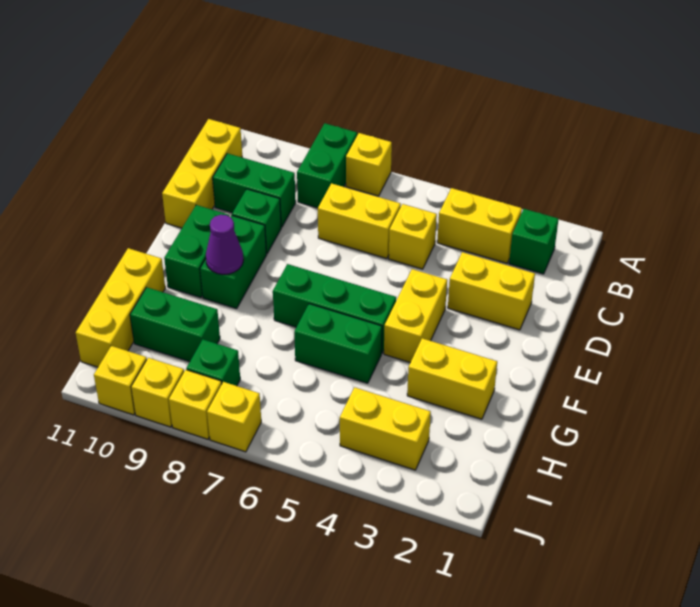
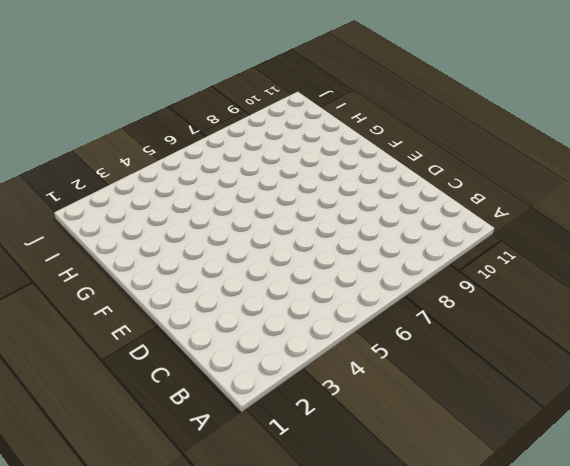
none -> yellow brick A7 level 1
none -> green brick A8:B8 level 1
none -> green brick B2 level 1

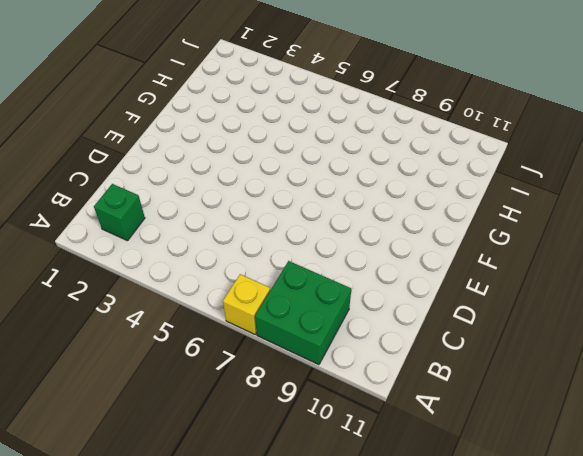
green brick A8:B9 level 1 -> green brick A8:B8 level 1
none -> yellow brick B3:B4 level 1
none -> yellow brick B11:D11 level 1
none -> yellow brick C5 level 1

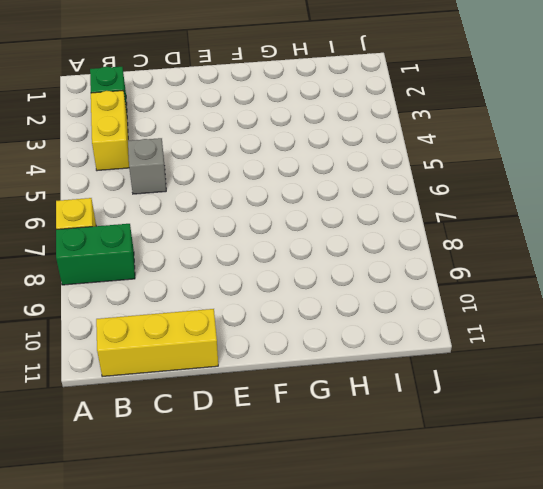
grey brick C5 level 1 -> yellow brick C5 level 1
none -> yellow brick C6:C7 level 1
none -> green brick C9:C10 level 1
none -> yellow brick D2:D3 level 1

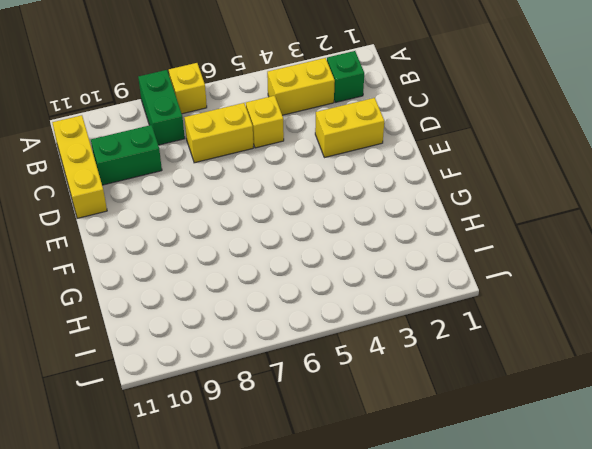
none -> green brick D9 level 1
none -> yellow brick E4:F4 level 1
none -> green brick E9:F9 level 1

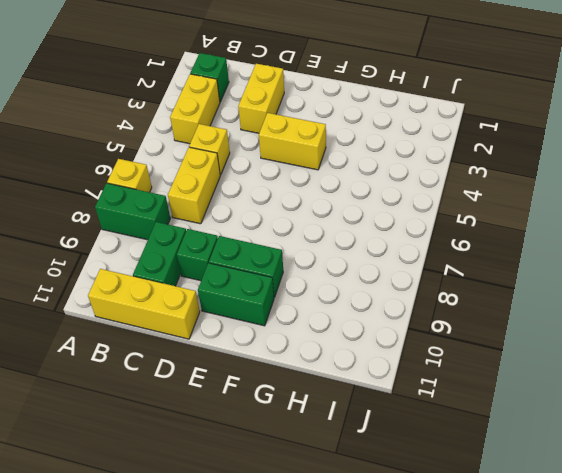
none -> green brick F5:F7 level 1
none -> yellow brick G2:G3 level 1
none -> green brick G5:G6 level 1

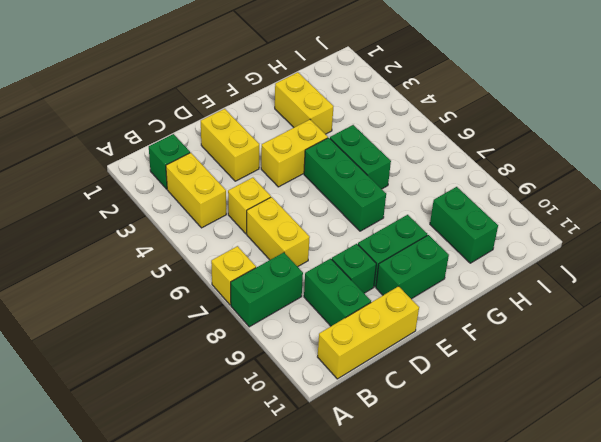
none -> yellow brick G11:I11 level 1
none -> yellow brick I3:I4 level 1
none -> green brick I8 level 1

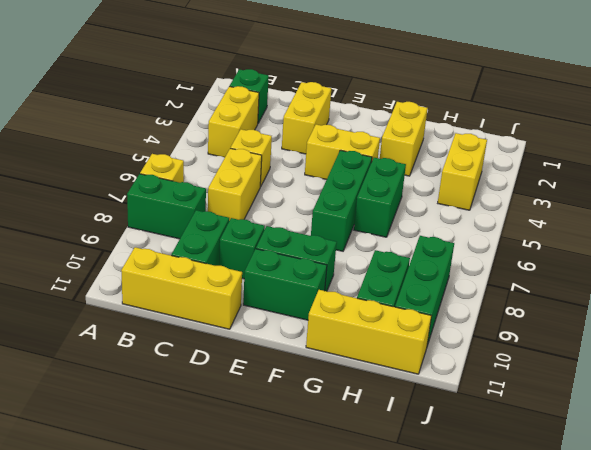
green brick I8:I10 level 1 -> green brick I8 level 1
none -> yellow brick J7 level 1
none -> yellow brick J8 level 1
none -> yellow brick J9 level 1

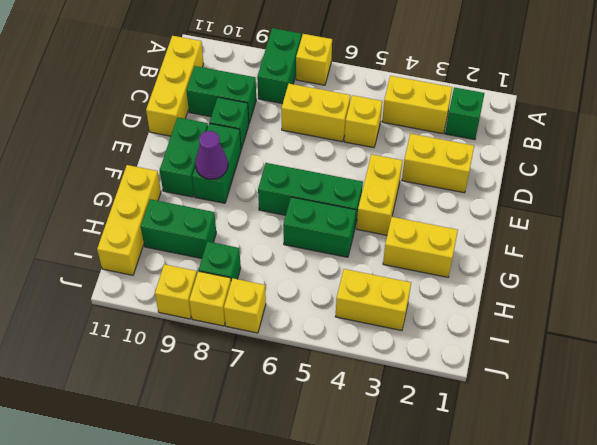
none -> yellow brick J10 level 1

